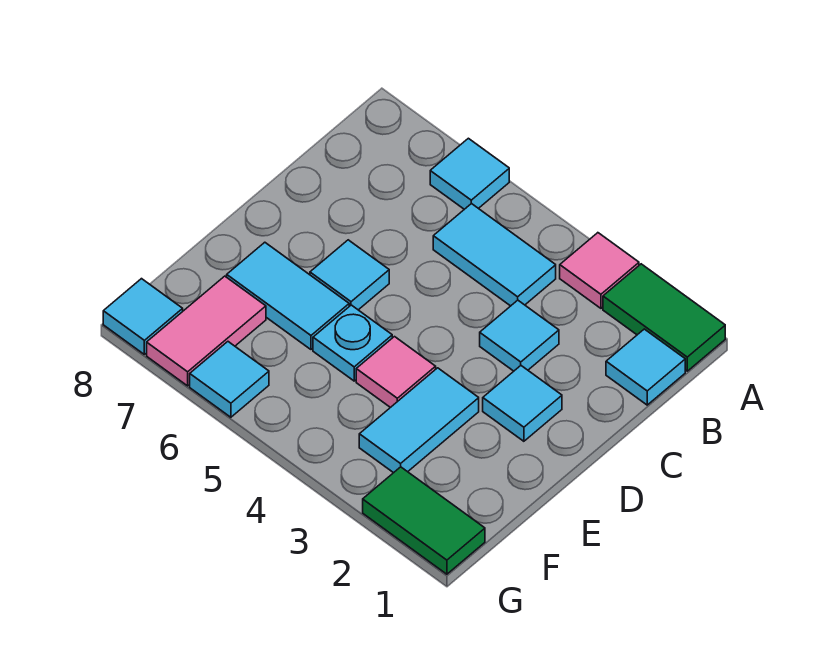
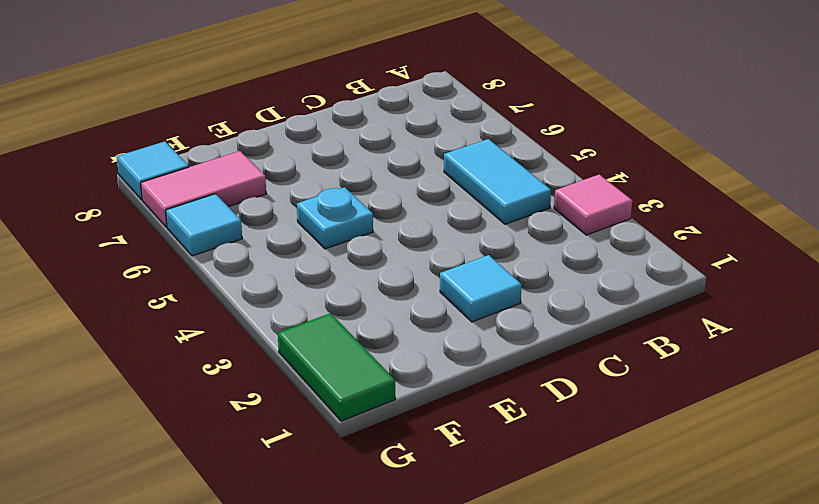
none -> green tile A1:A2 level 1
none -> cyan tile A6 level 1
none -> cyan tile B1 level 1

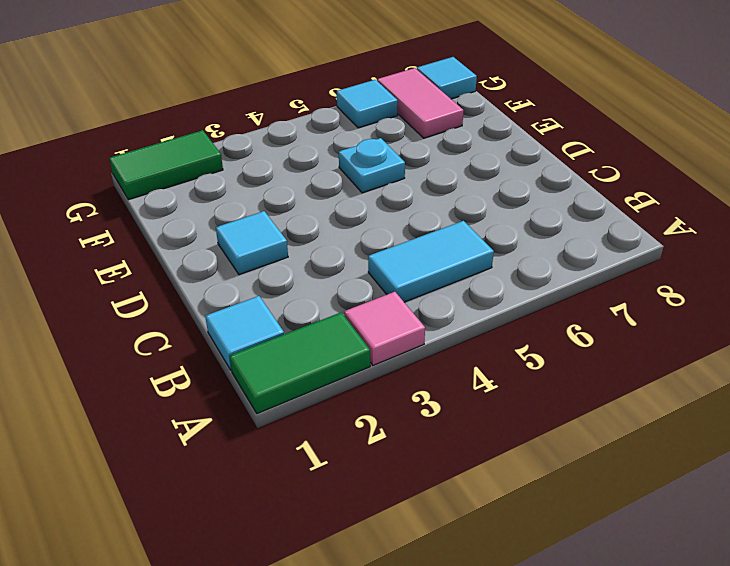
none -> cyan tile A6 level 1
none -> cyan tile C3 level 1
none -> cyan tile D6 level 1

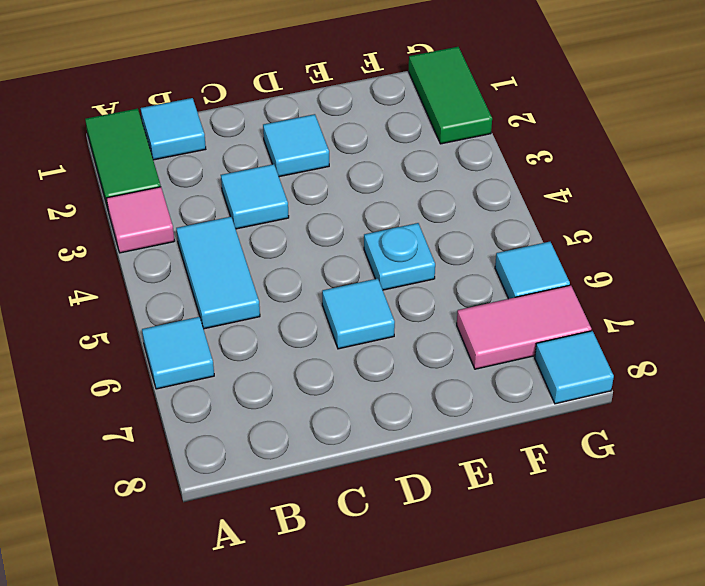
none -> cyan tile E3:F3 level 1
none -> pink tile E4 level 1
none -> cyan tile E6:E7 level 1

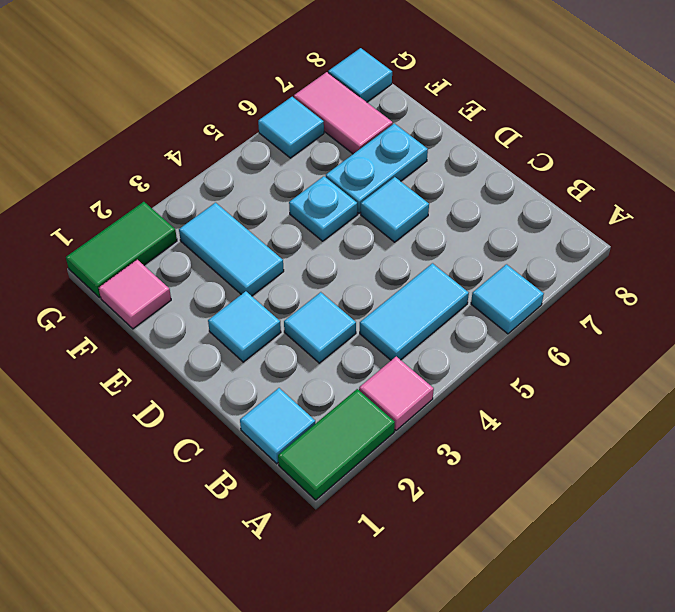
cyan plate E6:E7 level 1 -> cyan tile E6:E7 level 1
pink tile F1 level 1 -> pink tile E4 level 1

